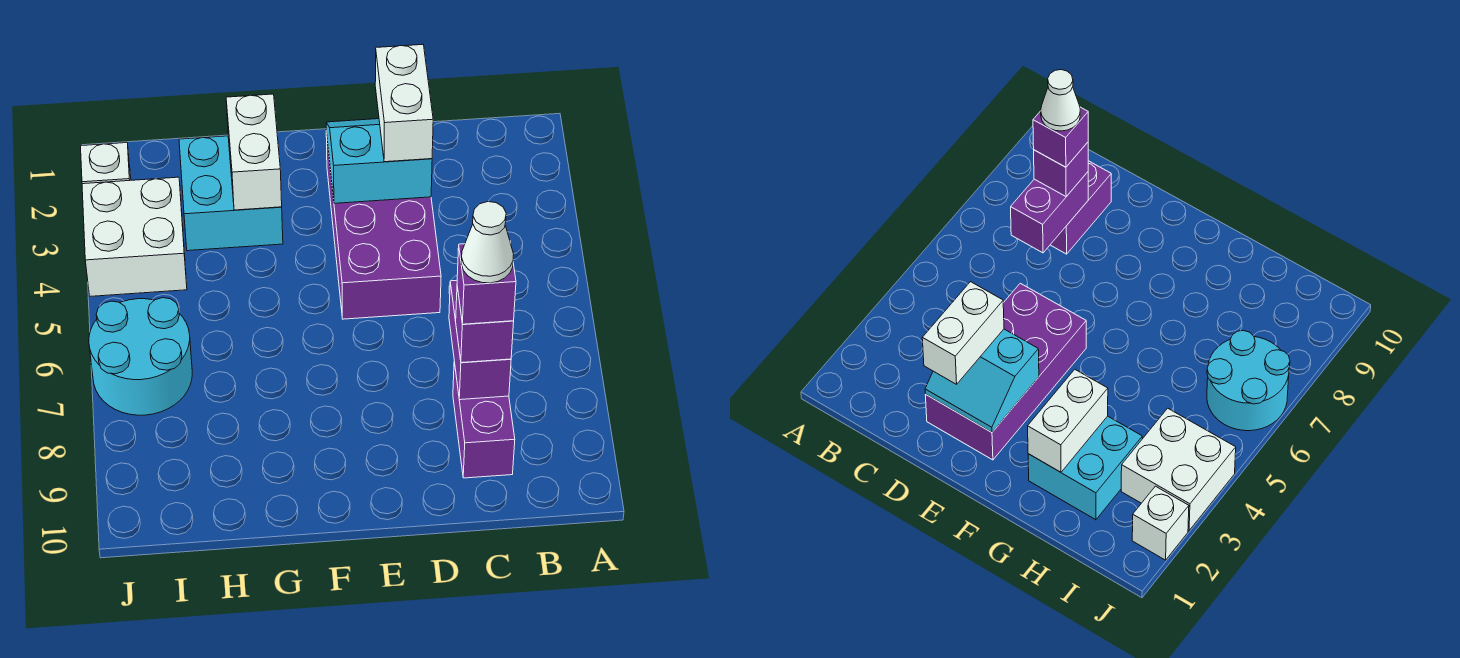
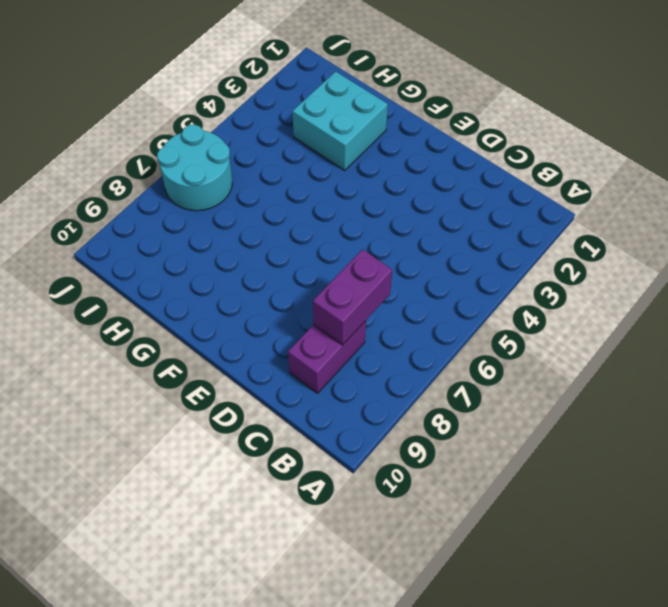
none -> purple brick D2:E5 level 1
none -> white brick I3:J4 level 1
none -> white brick J2 level 1

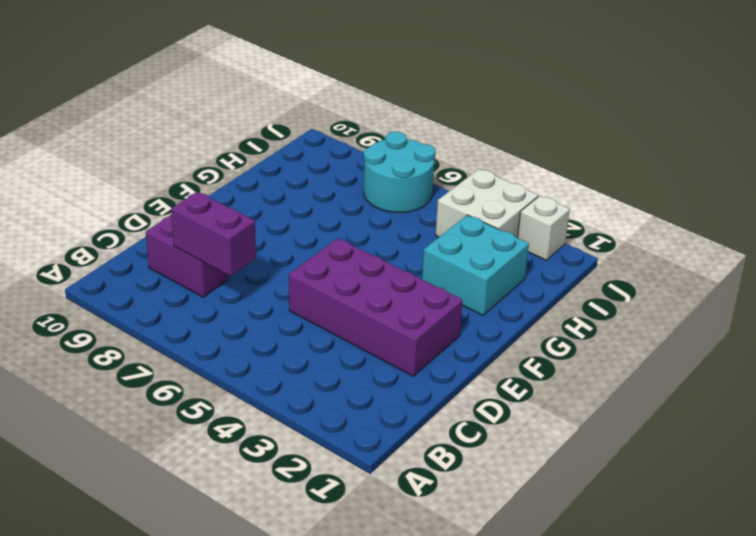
none -> cyan slope D2:E3 level 2 top 3
none -> white brick G2:G3 level 2
none -> purple brick C8 level 3

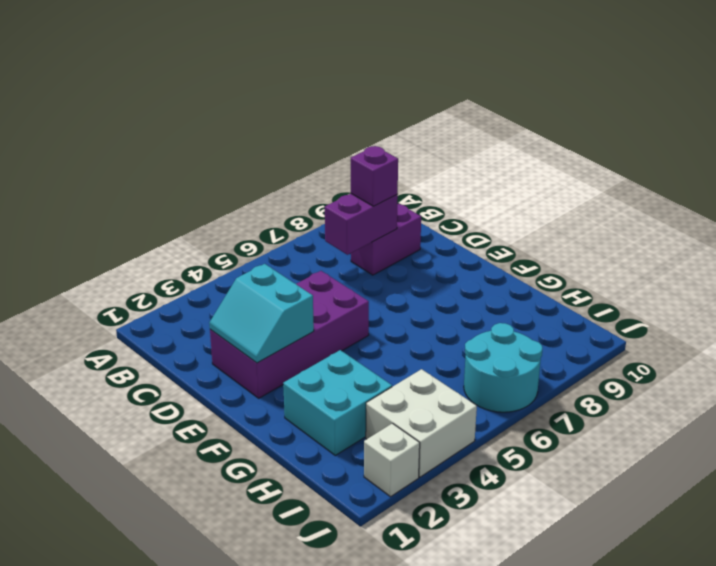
none -> white brick G2:G3 level 2
none -> white brick D2:D3 level 3
none -> purple brick C8 level 4

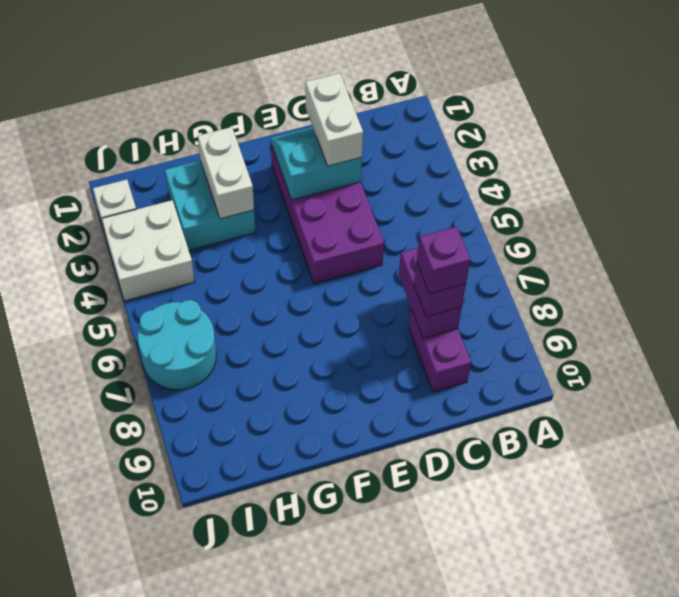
none -> white cone C8 level 5

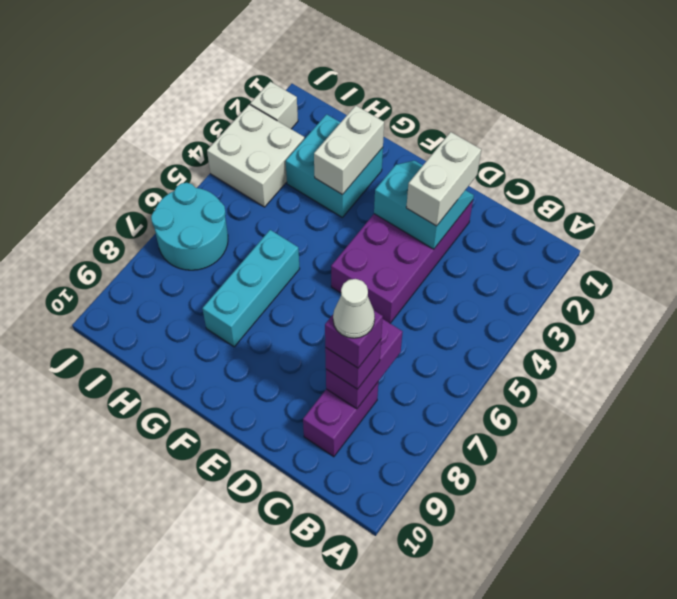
cyan brick G6:G8 level 1 -> none

